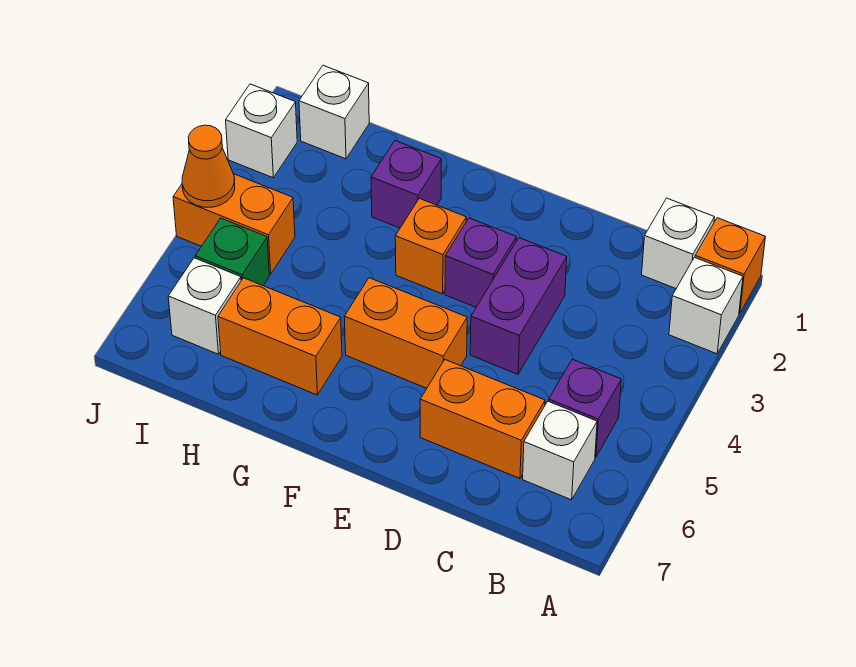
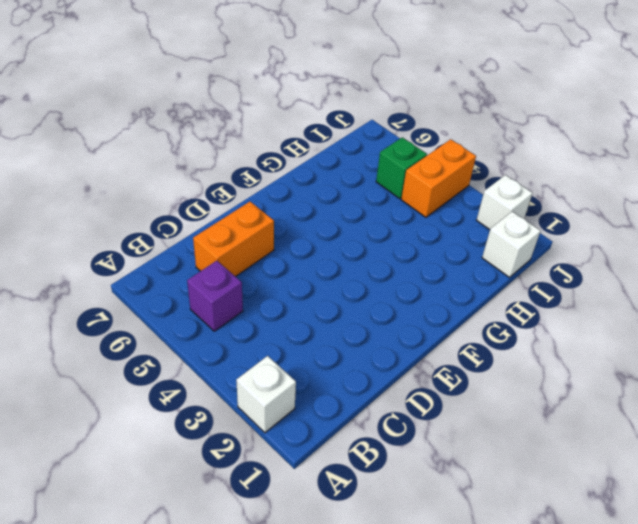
none -> orange brick A1 level 1
none -> white brick B1 level 1
none -> white brick B6 level 1

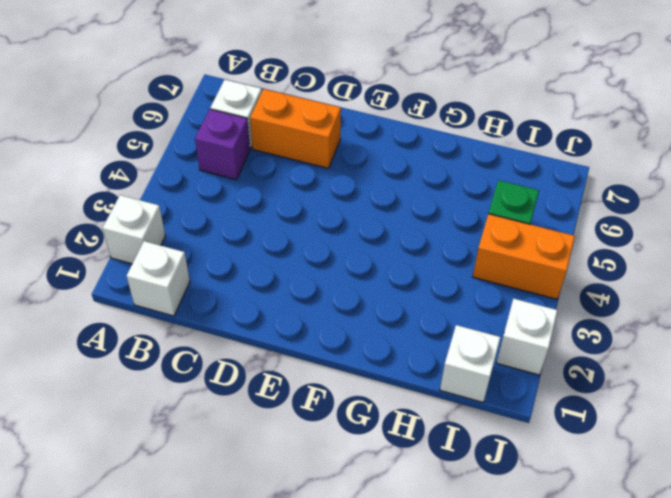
none -> orange brick A1 level 1
none -> purple brick D3:D4 level 1
none -> purple brick E3 level 1

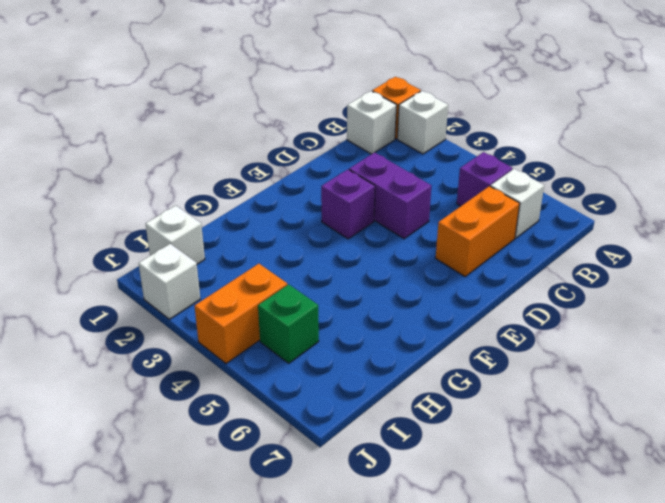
none -> orange brick E5:F5 level 1
none -> orange brick F3 level 1
none -> purple brick G2 level 1

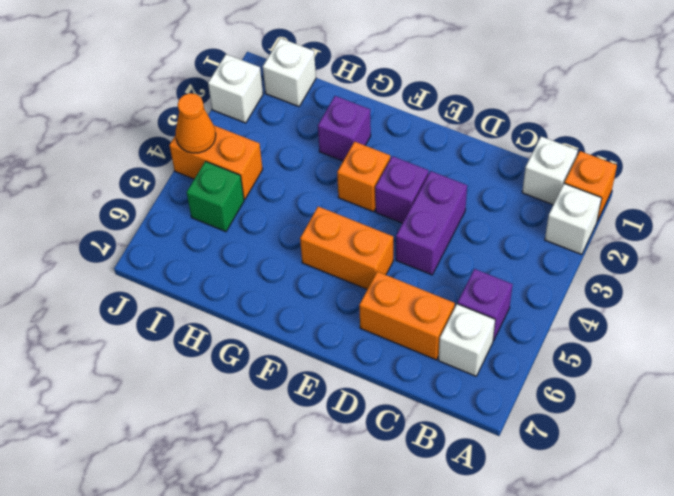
none -> orange brick G6:H6 level 1
none -> white brick I6 level 1

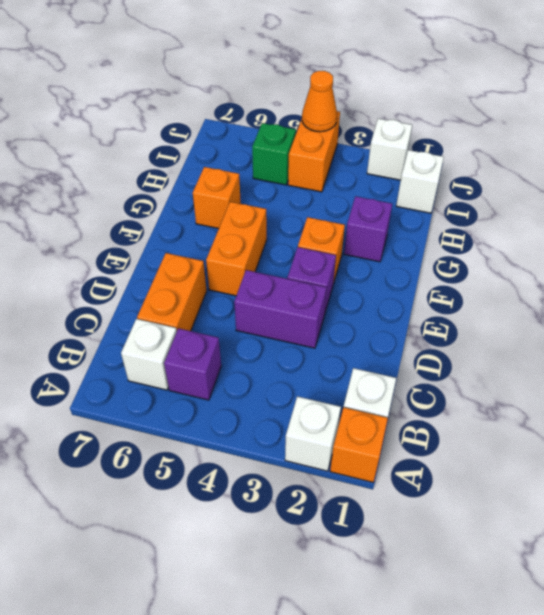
orange brick G6 level 1 -> orange brick G6:H6 level 1
none -> white brick I6 level 1

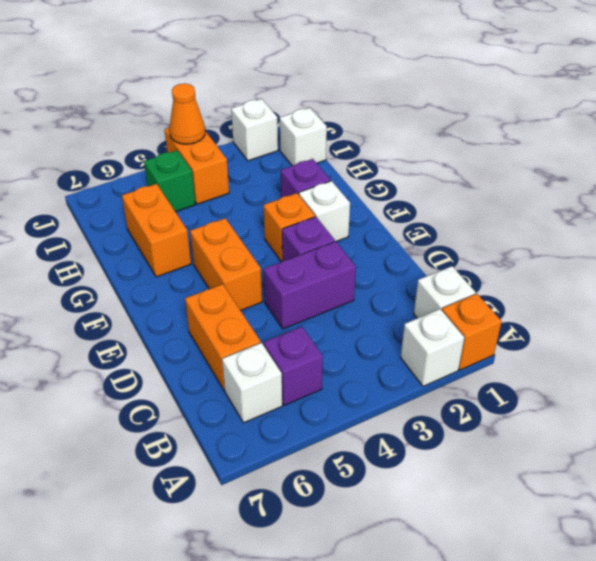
white brick F2 level 1 -> white brick I6 level 1

